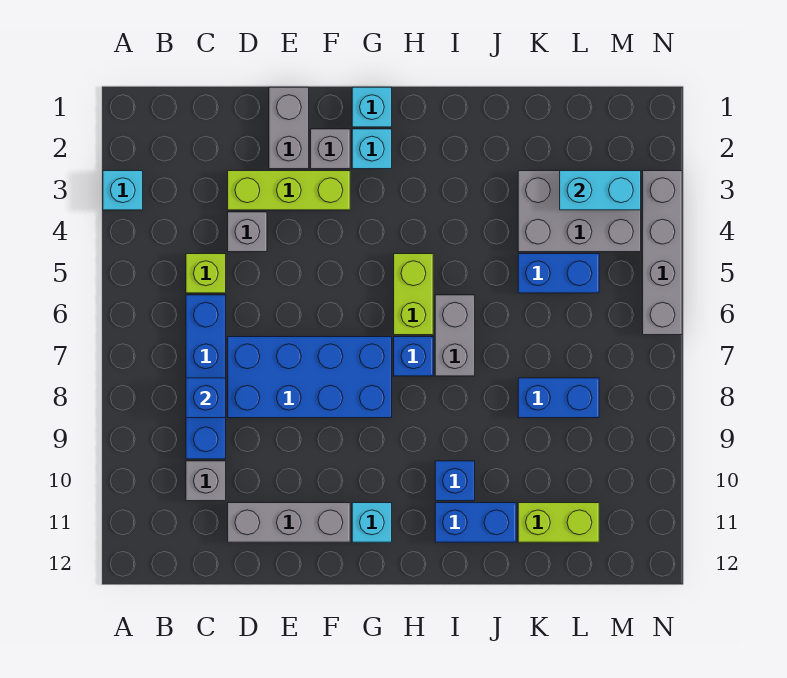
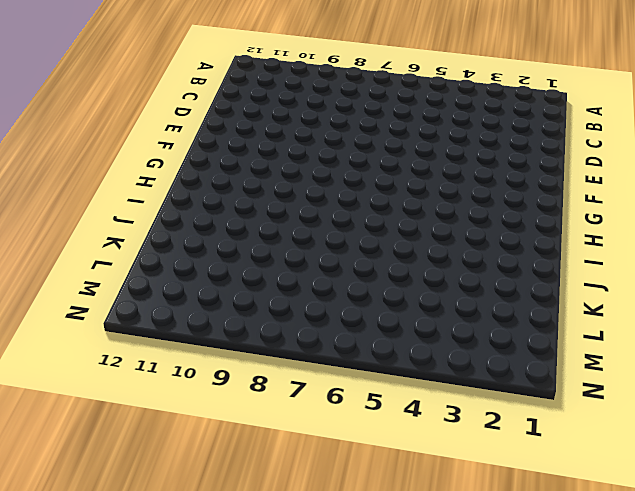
none -> cyan brick A3 level 1
none -> lime brick C5 level 1
none -> blue brick C6:C9 level 1

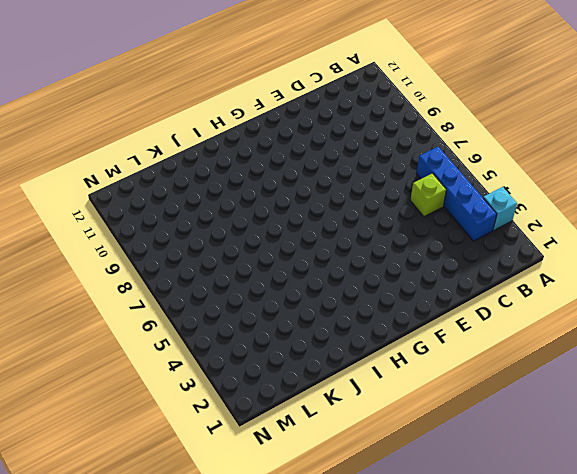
blue brick B3:B6 level 1 -> blue brick C6:C9 level 1
none -> grey brick C10 level 1
none -> lime brick D3:F3 level 1
none -> grey brick D4 level 1

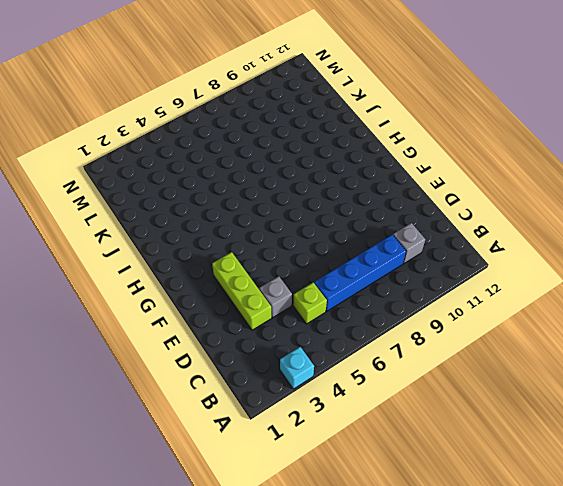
none -> blue brick D7:G8 level 1
none -> grey brick D11:F11 level 1
none -> grey brick E1:E2 level 1

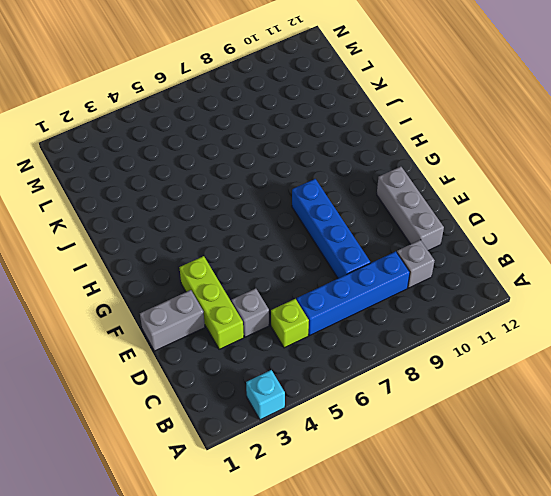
blue brick D8:G8 level 1 -> blue brick D7:G8 level 1
none -> grey brick F2 level 1
none -> cyan brick G1 level 1
none -> cyan brick G2 level 1

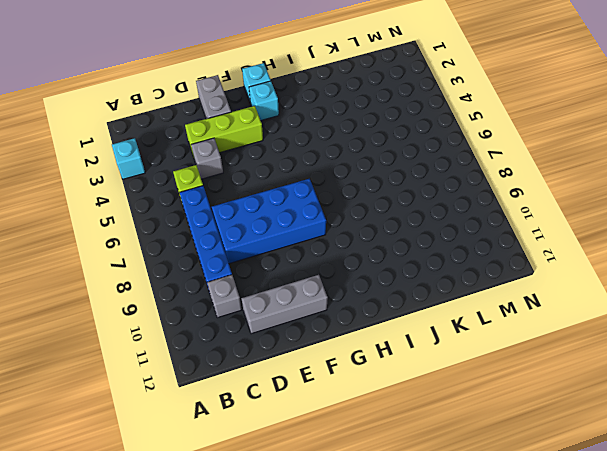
none -> grey brick F2 level 1
none -> cyan brick G11 level 1
none -> lime brick H5:H6 level 1

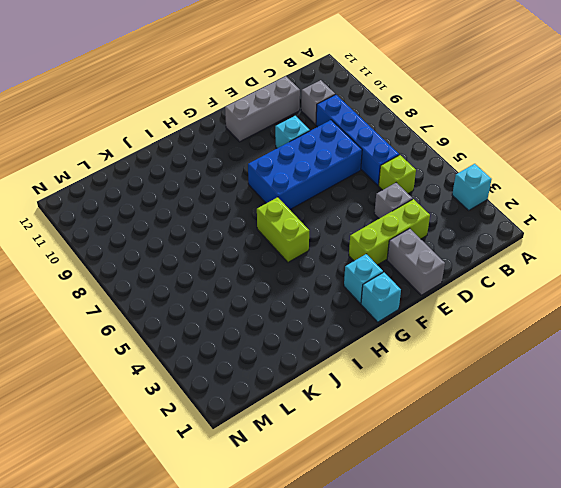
cyan brick E9 level 1 -> cyan brick G11 level 1
none -> grey brick F2 level 1
none -> blue brick H7 level 1
none -> grey brick I6:I7 level 1

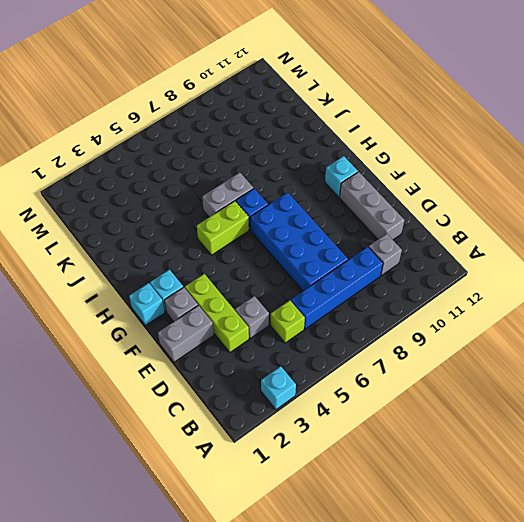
none -> blue brick I10 level 1
none -> blue brick I11:J11 level 1
none -> grey brick K3:M4 level 1

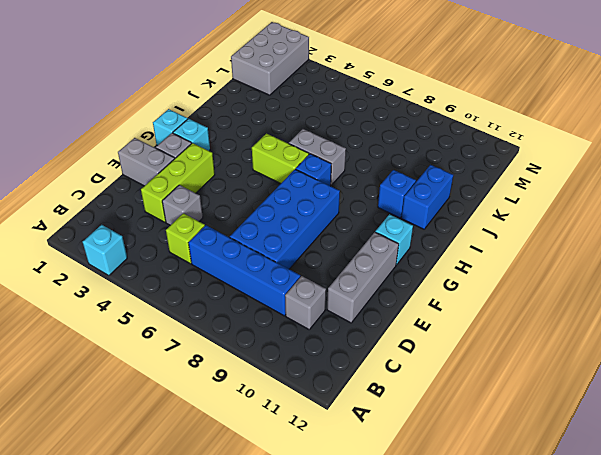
grey brick L1:N2 level 1 -> grey brick K3:M4 level 1
none -> blue brick K5:L5 level 1
none -> blue brick K8:L8 level 1
none -> lime brick K11:L11 level 1

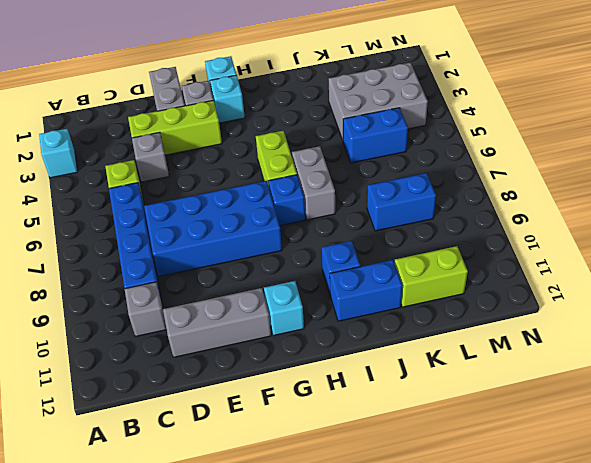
none -> grey brick N3:N6 level 1
none -> blue brick C8 level 2
none -> cyan brick L3:M3 level 2

